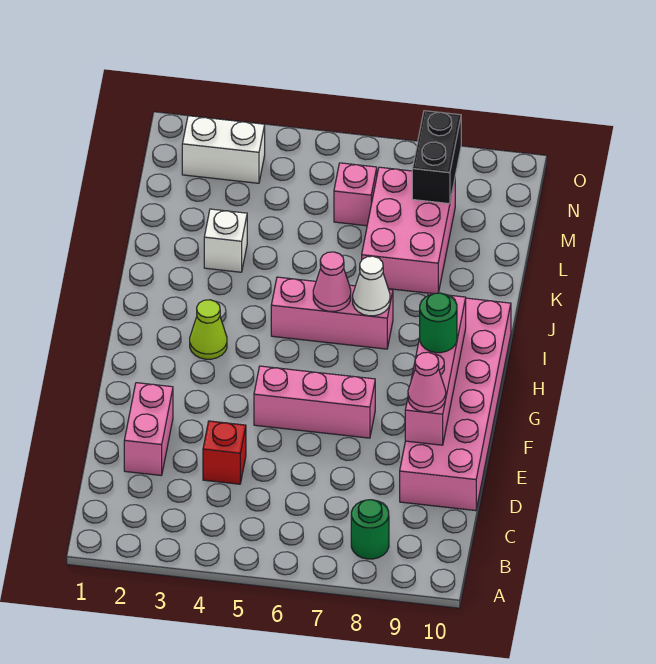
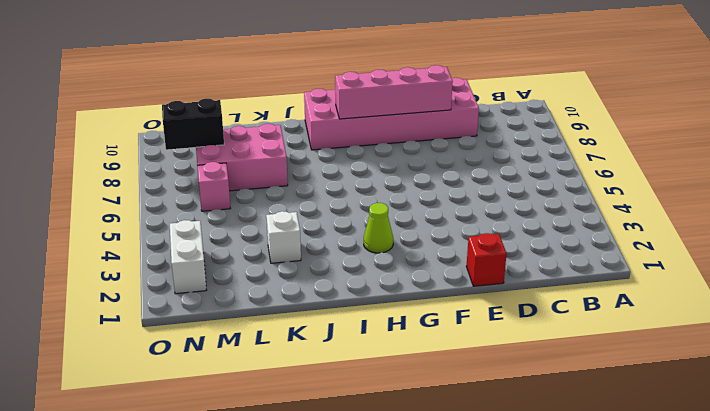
red brick E1 level 1 -> red brick D4 level 1
none -> green round brick B8 level 1
none -> pink brick D2:E2 level 1
none -> pink brick F5:F7 level 1

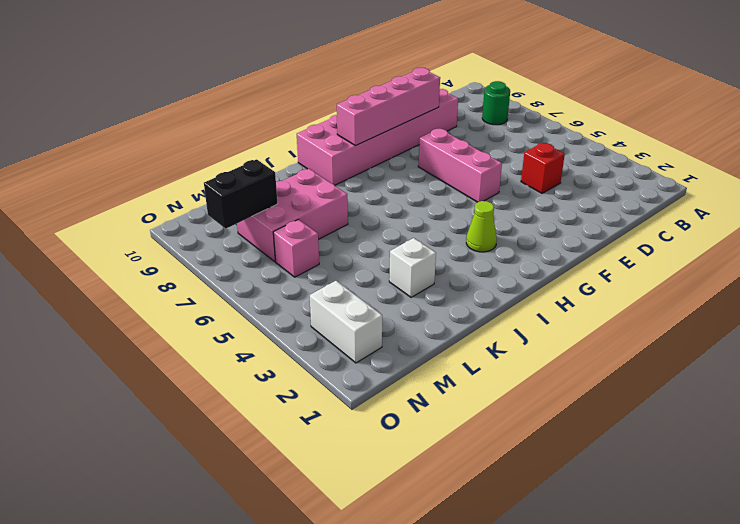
none -> pink brick D2:E2 level 1
none -> pink brick I5:I7 level 1
none -> pink cone I6 level 2

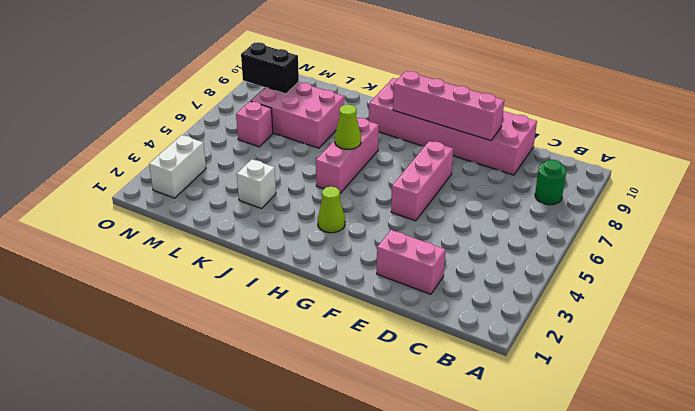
lime cone I6 level 2 -> pink cone I6 level 2
none -> red brick D4 level 1
none -> white cone I7 level 2
none -> pink cone E9 level 3

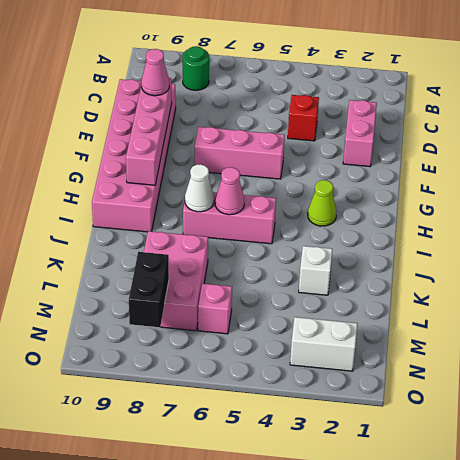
none -> green round brick G9 level 3

